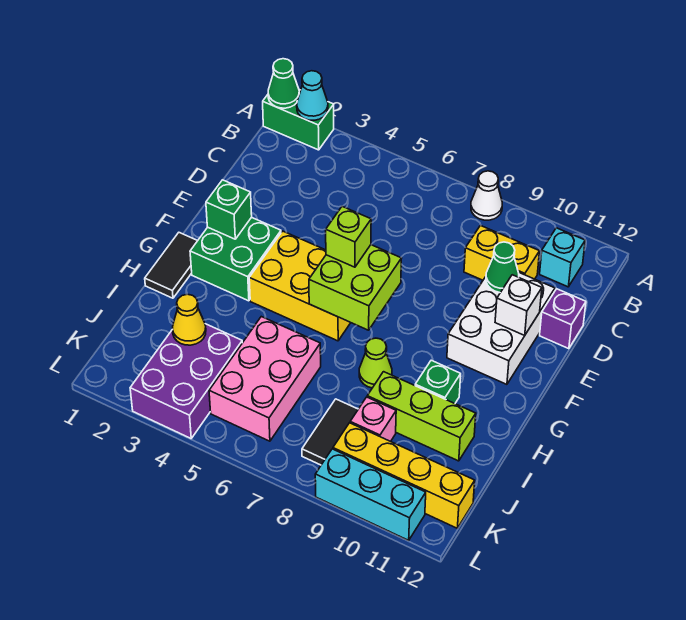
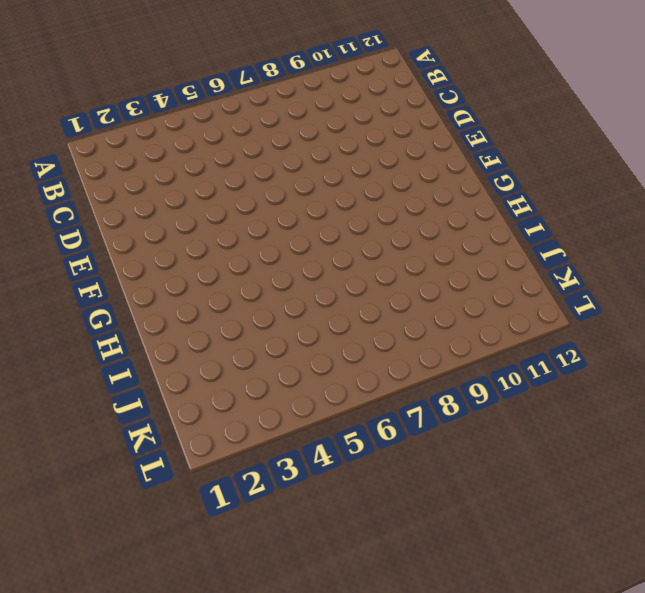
none -> green brick A1:A2 level 1
none -> white cone A8 level 1
none -> cyan brick B11 level 1

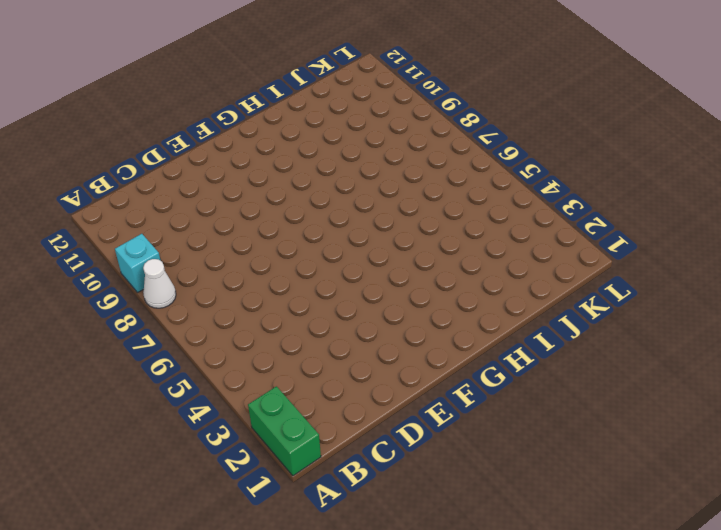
cyan brick A9 level 1 -> cyan brick B11 level 1
none -> yellow brick C9:C10 level 1
none -> white brick D10:F11 level 1
none -> purple brick D12 level 1

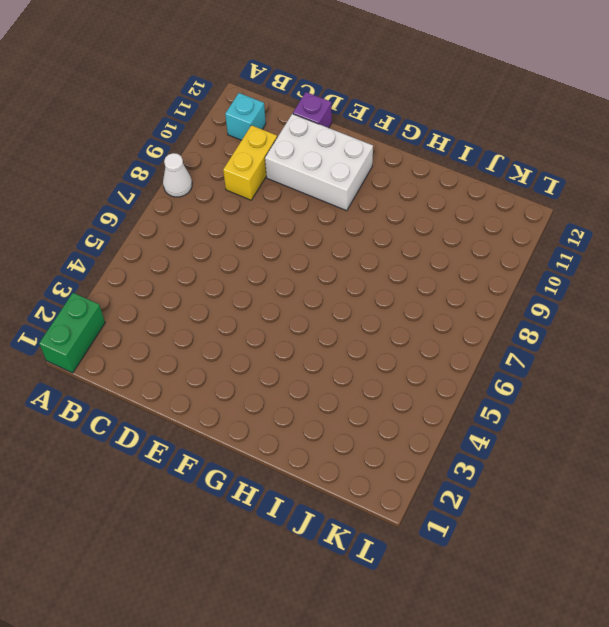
none -> green brick F2:G3 level 1
none -> yellow brick F4:G6 level 1
none -> black tile G1:H1 level 1

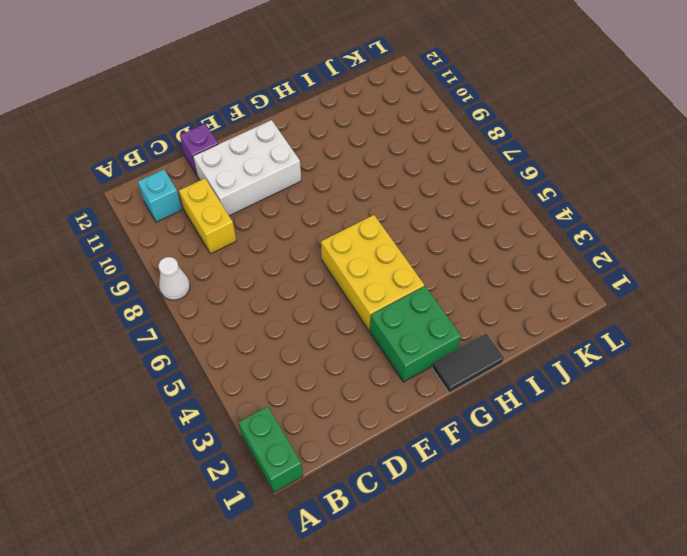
none -> lime cone H8 level 1
none -> green brick H10 level 1
none -> pink brick I5:K6 level 1

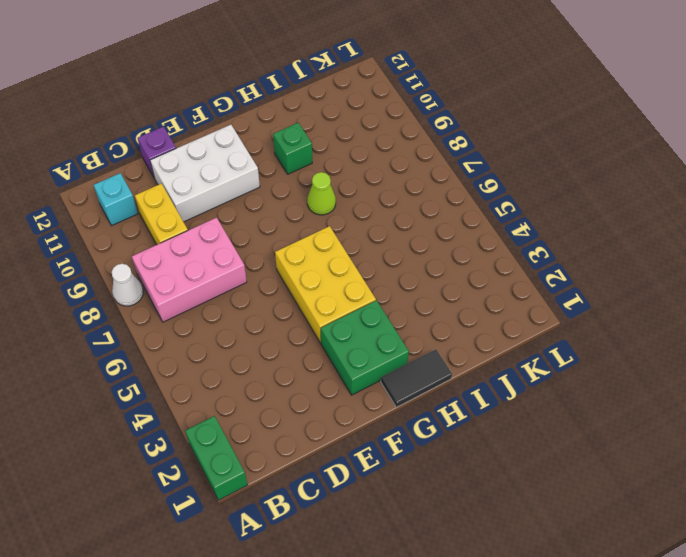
pink brick B7:D8 level 1 -> pink brick I5:K6 level 1
none -> lime brick I9:I11 level 1
none -> purple brick J3:L4 level 1
none -> black tile J8:K8 level 1

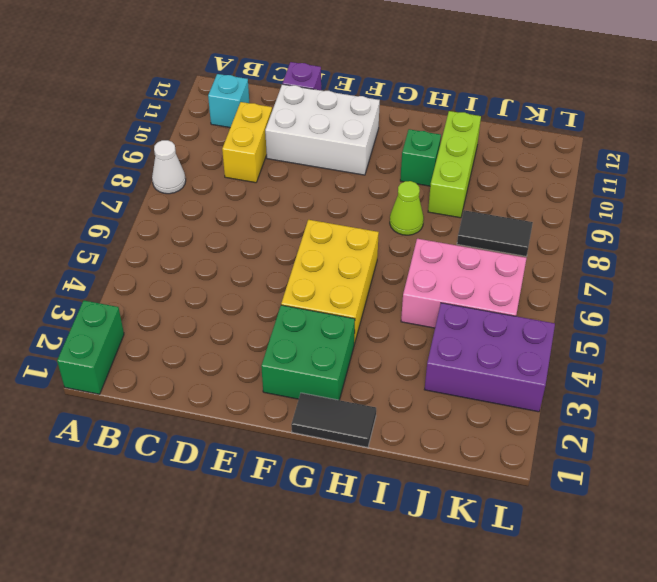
none -> pink brick J9 level 1
none -> yellow brick K9:K12 level 1
none -> cyan brick L9:L11 level 1

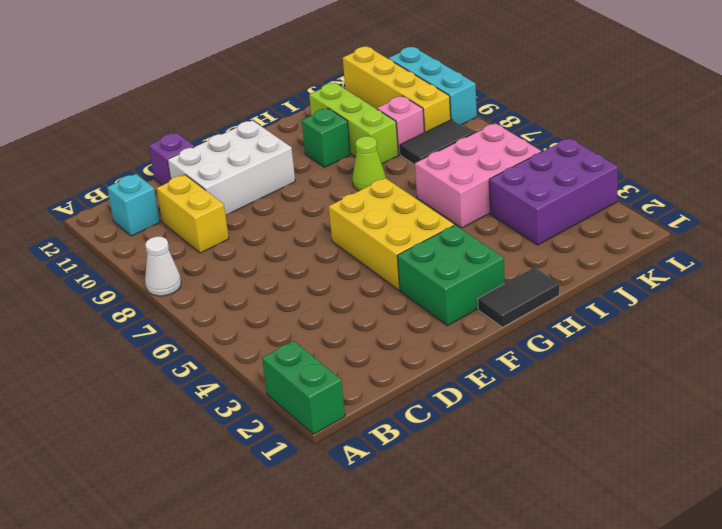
none -> green cone A1 level 2
none -> cyan cone A2 level 2
none -> green cone D10 level 2

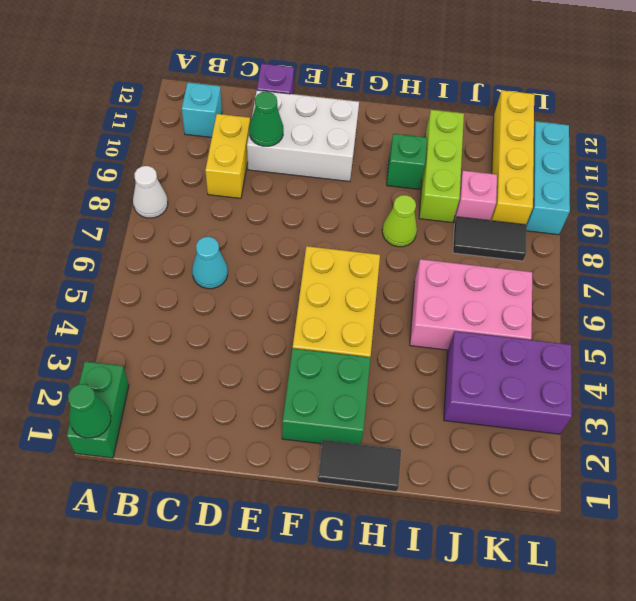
cyan cone C6 level 1 -> cyan cone A2 level 2
none -> white brick E11 level 2
none -> green brick F2 level 2
none -> lime brick F6:G7 level 2

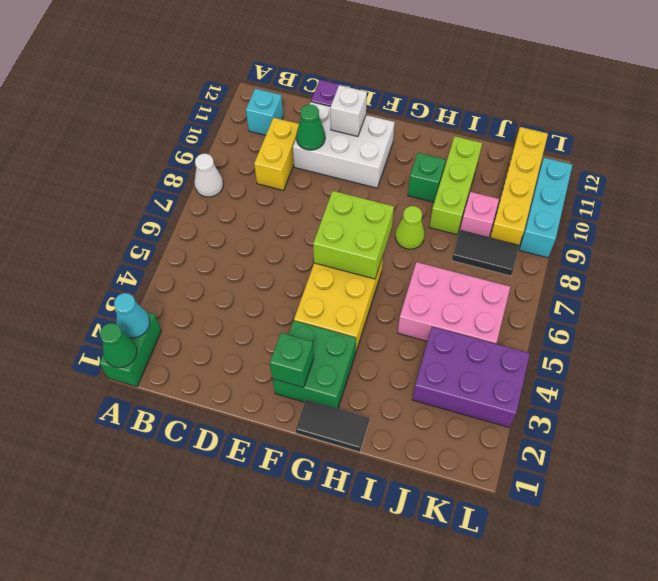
none -> yellow cone J3 level 2
none -> lime brick F6 level 3

